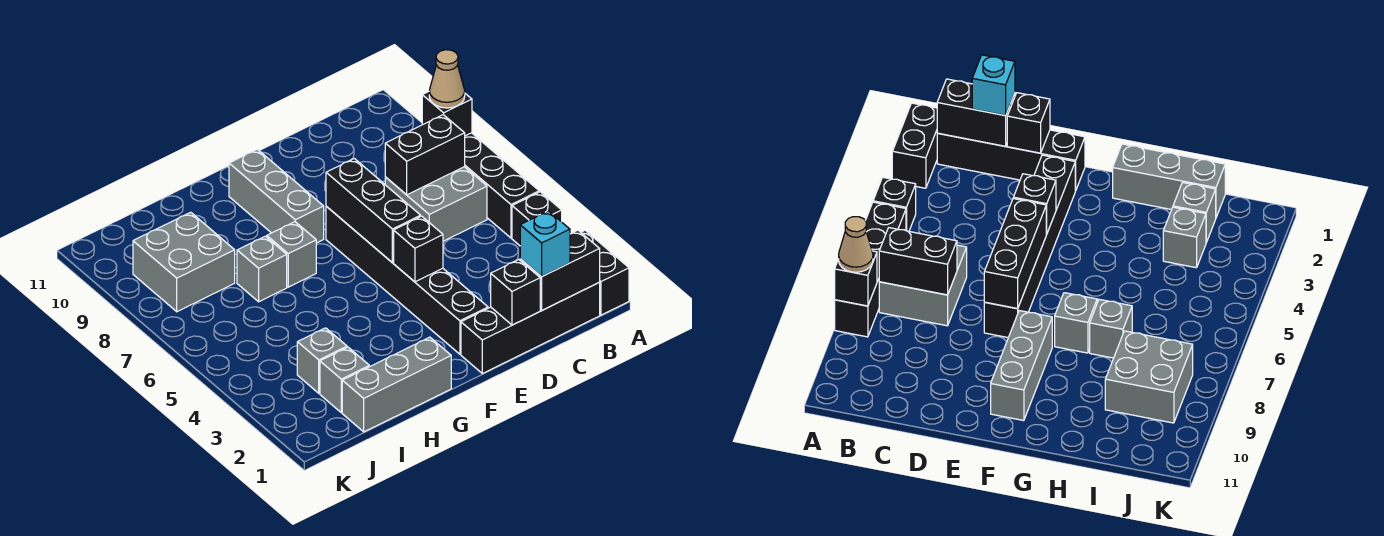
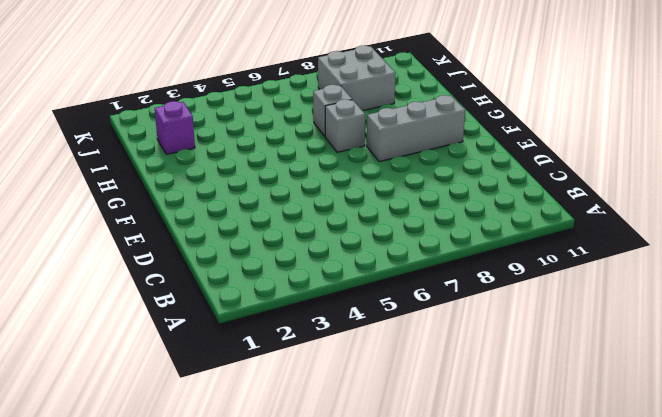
purple brick I2 level 1 -> grey brick I2 level 1
none -> black brick A1:A2 level 1
none -> black brick A4 level 1
none -> black brick A5:A8 level 1

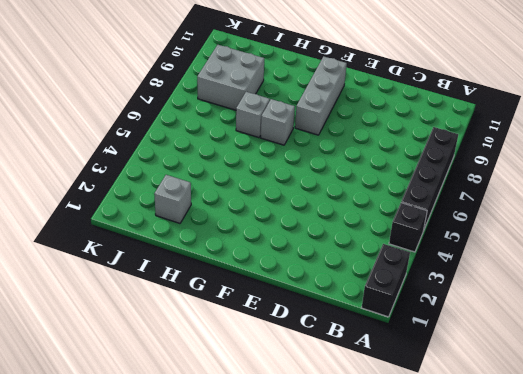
none -> black brick B1:E1 level 1
none -> grey brick B6:C7 level 1
none -> black brick E2:E7 level 1

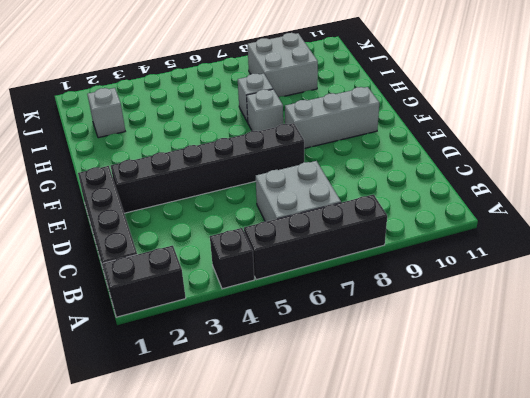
none -> grey brick G1:I1 level 1
none -> grey brick I3 level 1
none -> black brick A8 level 2

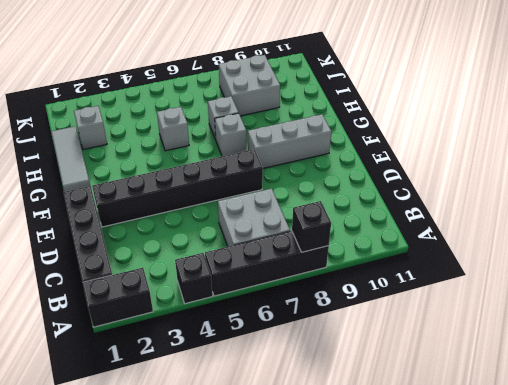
grey tile G1:I1 level 1 -> grey brick G1:I1 level 1
grey brick H5 level 1 -> grey brick I3 level 1
none -> black brick B1:C1 level 2
none -> black brick B7:C7 level 2
none -> black brick D1 level 2

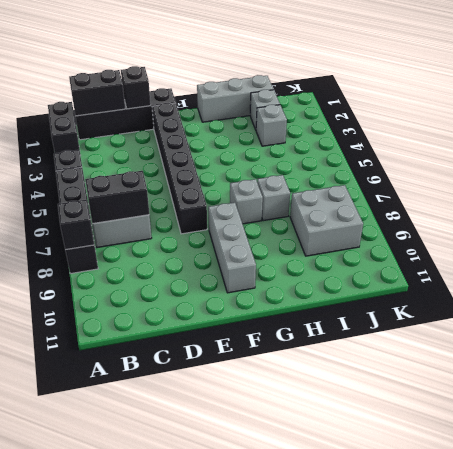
none -> black brick E4 level 2
none -> black brick E5:E7 level 2
none -> tan cone A8 level 3

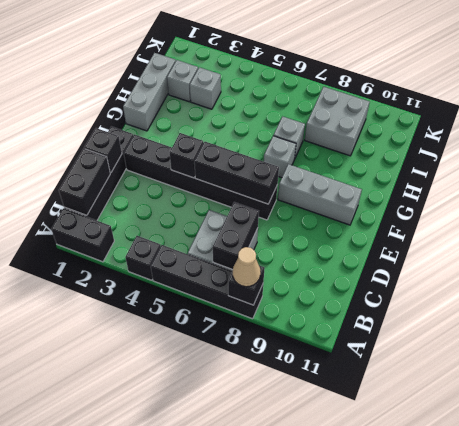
none -> cyan brick C1 level 3

